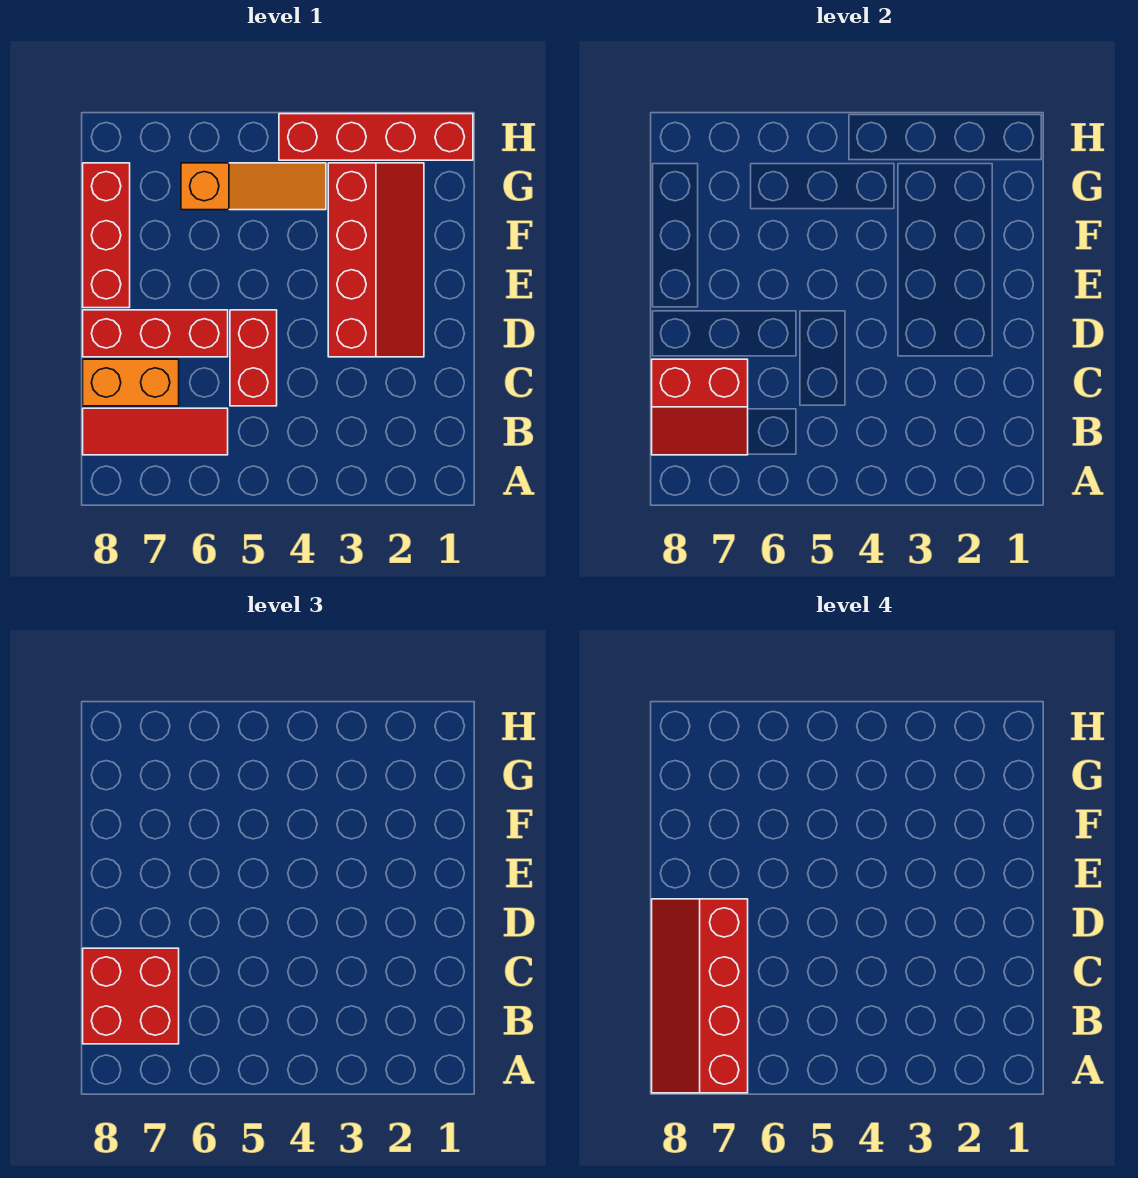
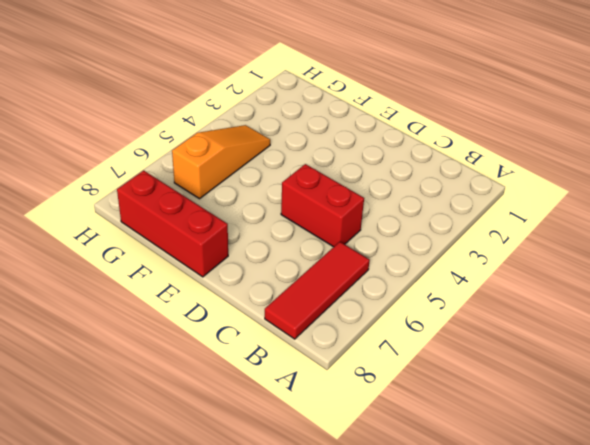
none -> orange brick C7:C8 level 1
none -> red slope D2:G3 level 1 top 3

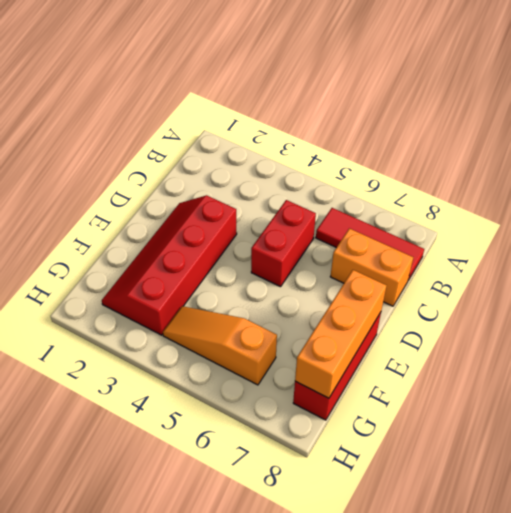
orange brick E8:G8 level 2 -> none
none -> red brick D6:D8 level 1
none -> red brick H1:H4 level 1

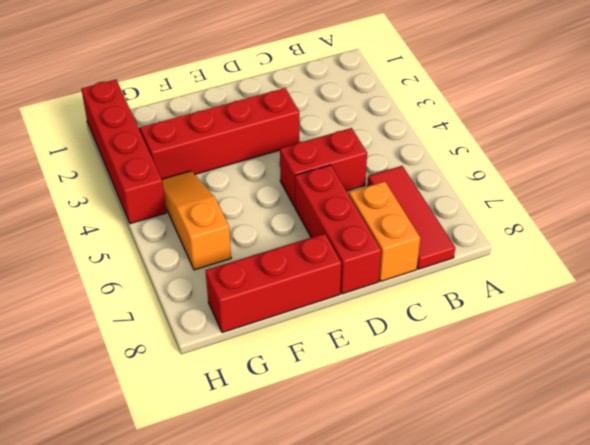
none -> red slope B7:C8 level 2 top C
none -> red brick B7:C8 level 3

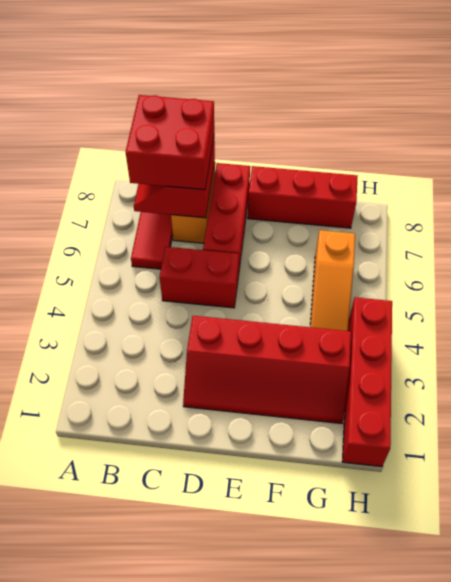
none -> red slope A7:D8 level 4 top 7

